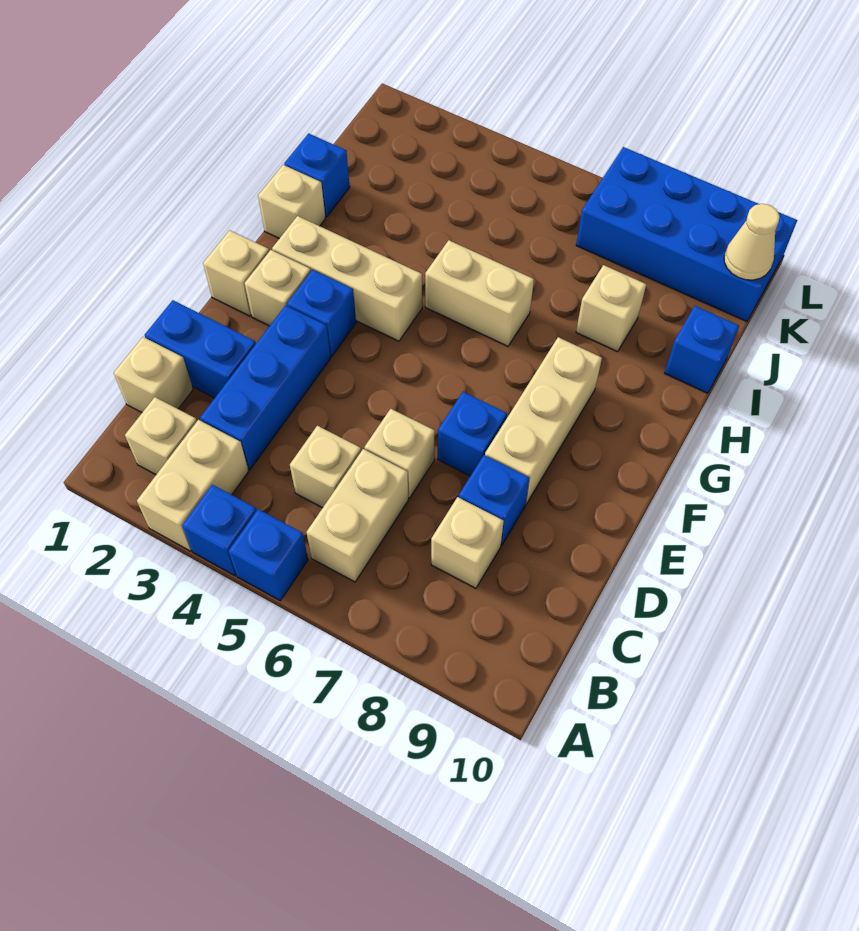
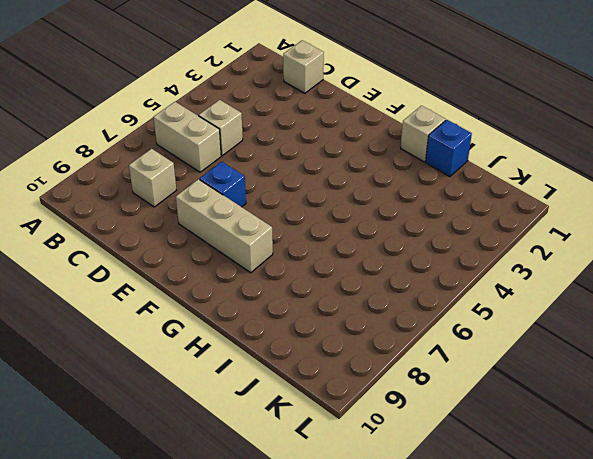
none -> tan brick A3:B3 level 1
none -> blue brick A4 level 1
none -> blue brick A5 level 1

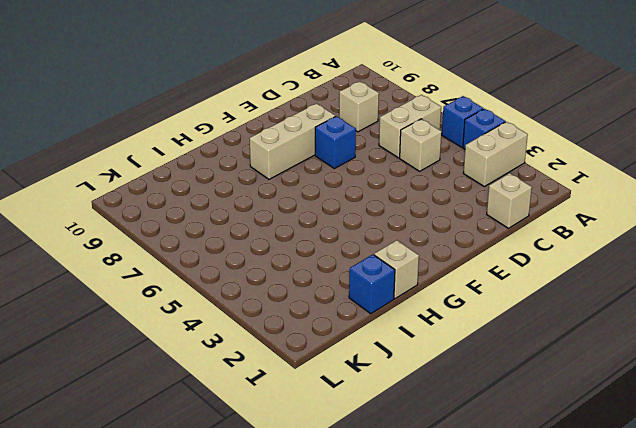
none -> tan brick B2 level 1
none -> blue brick C3:E3 level 1
none -> blue brick D1:D2 level 1

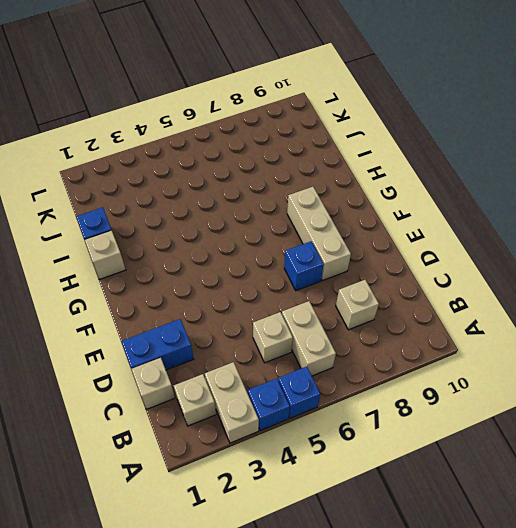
none -> blue brick C3:E3 level 1
none -> tan brick D6 level 1
none -> blue brick D8 level 1

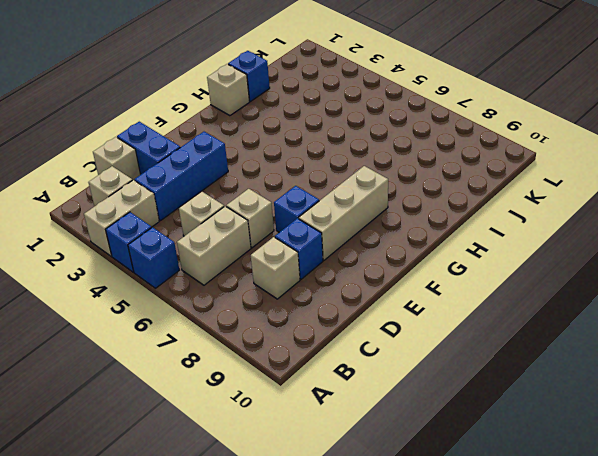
none -> tan brick F1 level 1
none -> tan brick F2 level 1
none -> blue brick F3 level 1

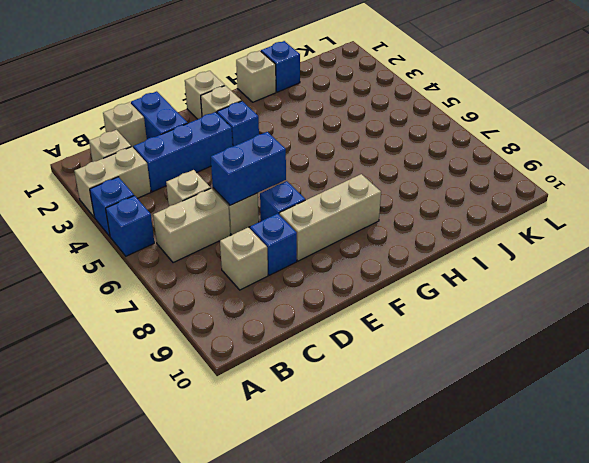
blue brick D6:E6 level 2 -> none
none -> tan brick G2:G4 level 1
none -> tan brick H5:H6 level 1
none -> tan brick I8 level 1

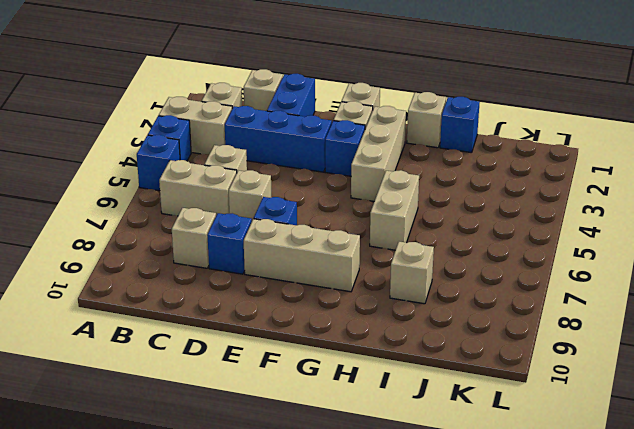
none -> blue brick I10 level 1
none -> blue brick K7:L10 level 1
none -> tan cone K10 level 2

